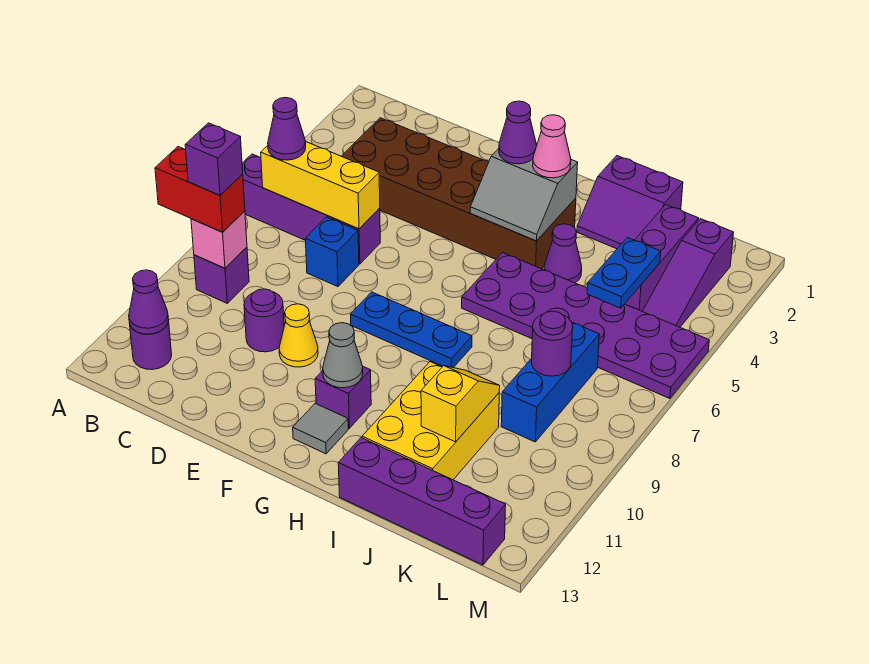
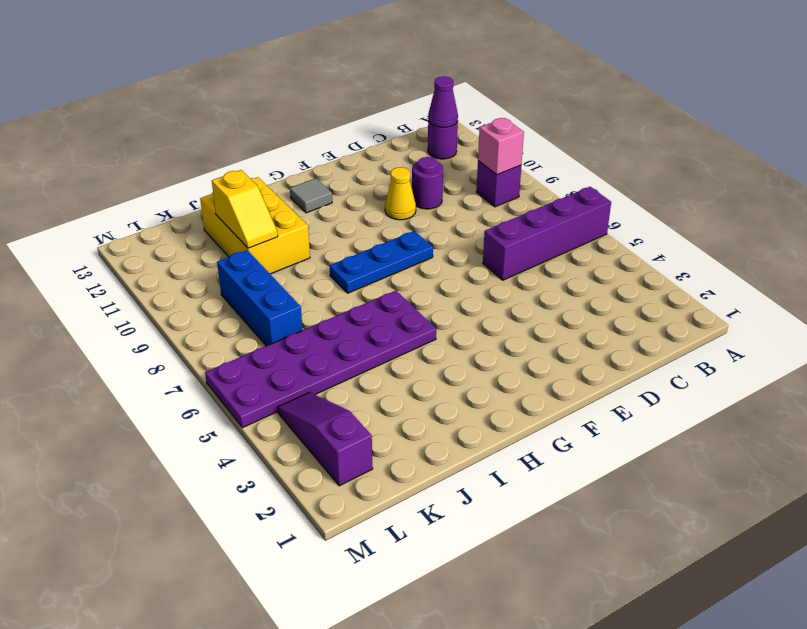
none -> brown brick C3:H4 level 1
none -> blue brick D7 level 1
none -> purple brick G11 level 1
none -> purple slope I1:J2 level 1 top 1

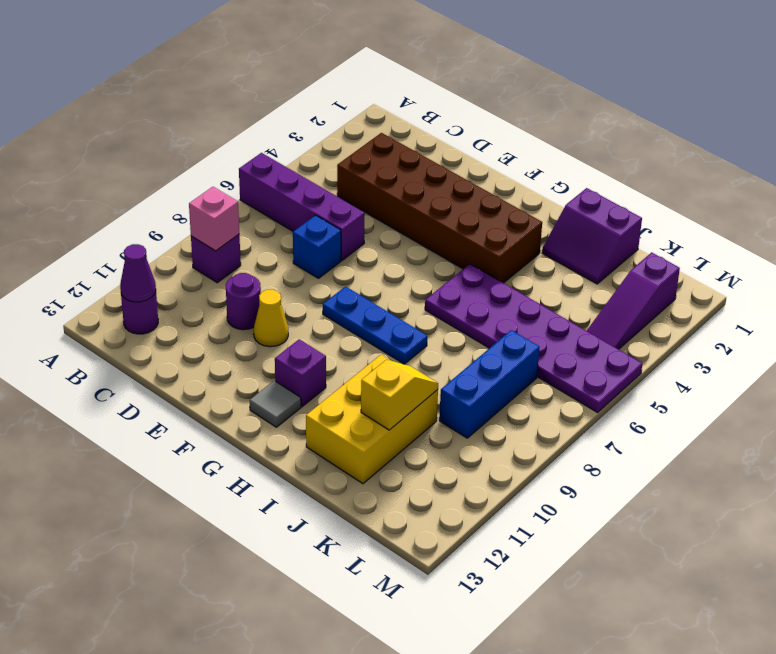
none -> purple cone I4 level 1
none -> purple brick I13:L13 level 1
none -> purple brick K2:K4 level 1
none -> yellow brick B6:D6 level 2

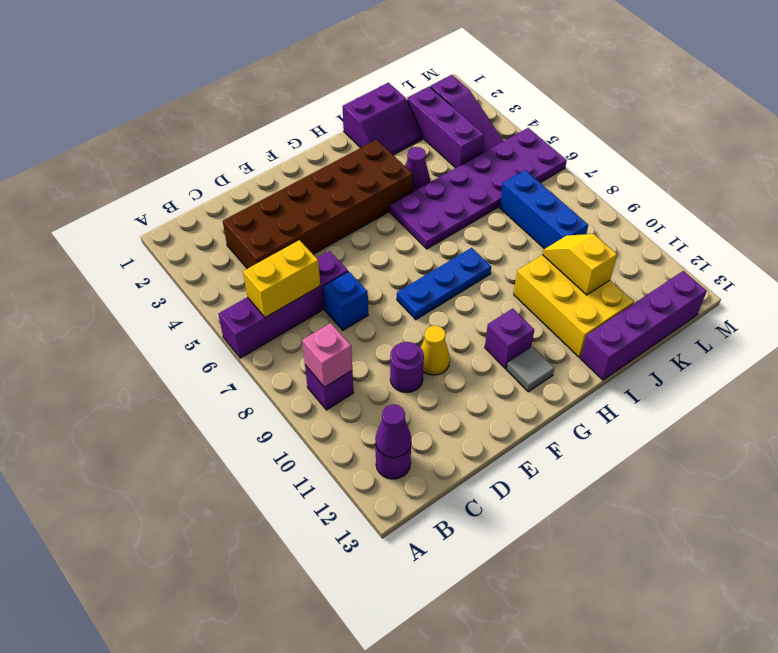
yellow brick B6:C6 level 2 -> yellow brick B6:D6 level 2
none -> grey slope G3:H4 level 2 top 3
none -> grey cone G11 level 2
none -> blue plate K4:K5 level 2
none -> purple round brick K8 level 2

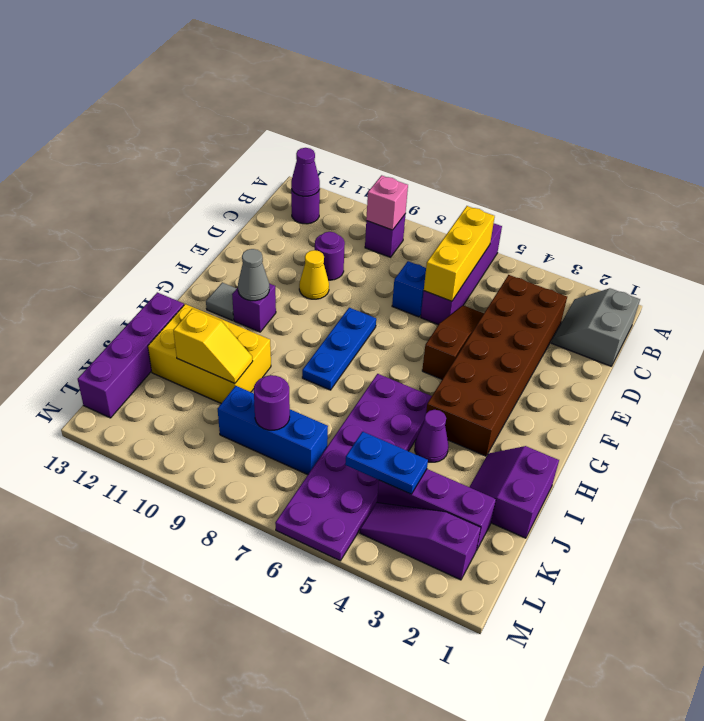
grey slope B1:C2 level 1 top 1 -> grey slope G3:H4 level 2 top 3
brown slope D5:F5 level 1 top F -> none
none -> red brick A9:B9 level 3
none -> purple cone B6 level 3
none -> purple cone G3 level 3
none -> pink cone H3 level 3

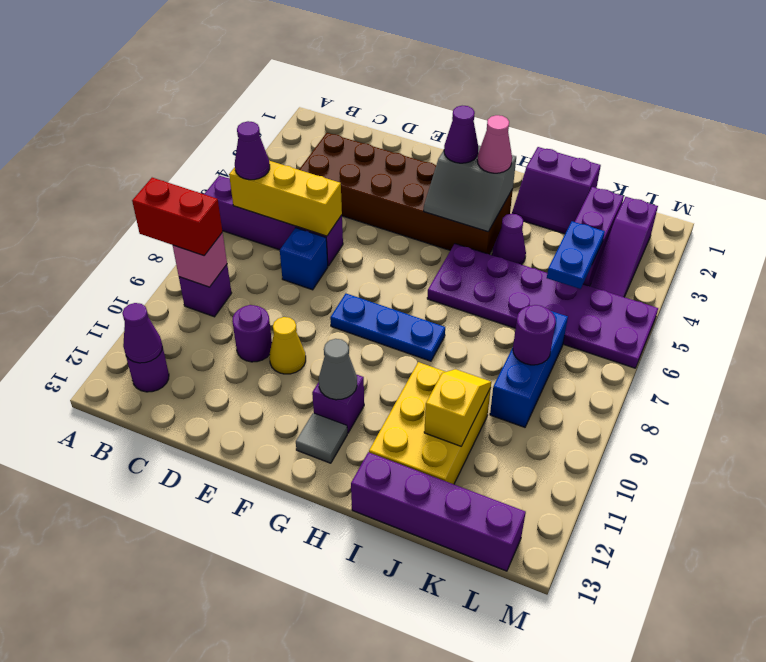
none -> purple brick B9 level 4

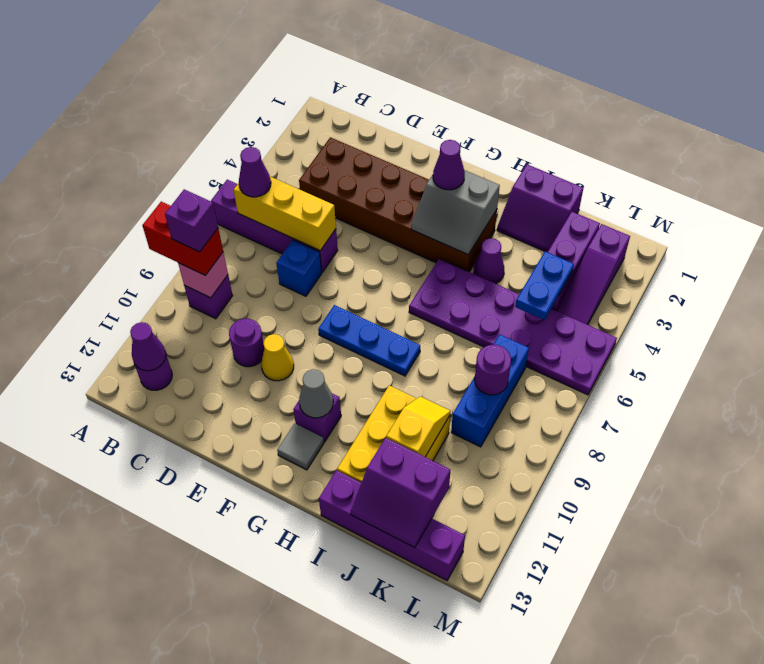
purple slope J12:K13 level 2 top 12 -> none
none -> pink cone H3 level 3

